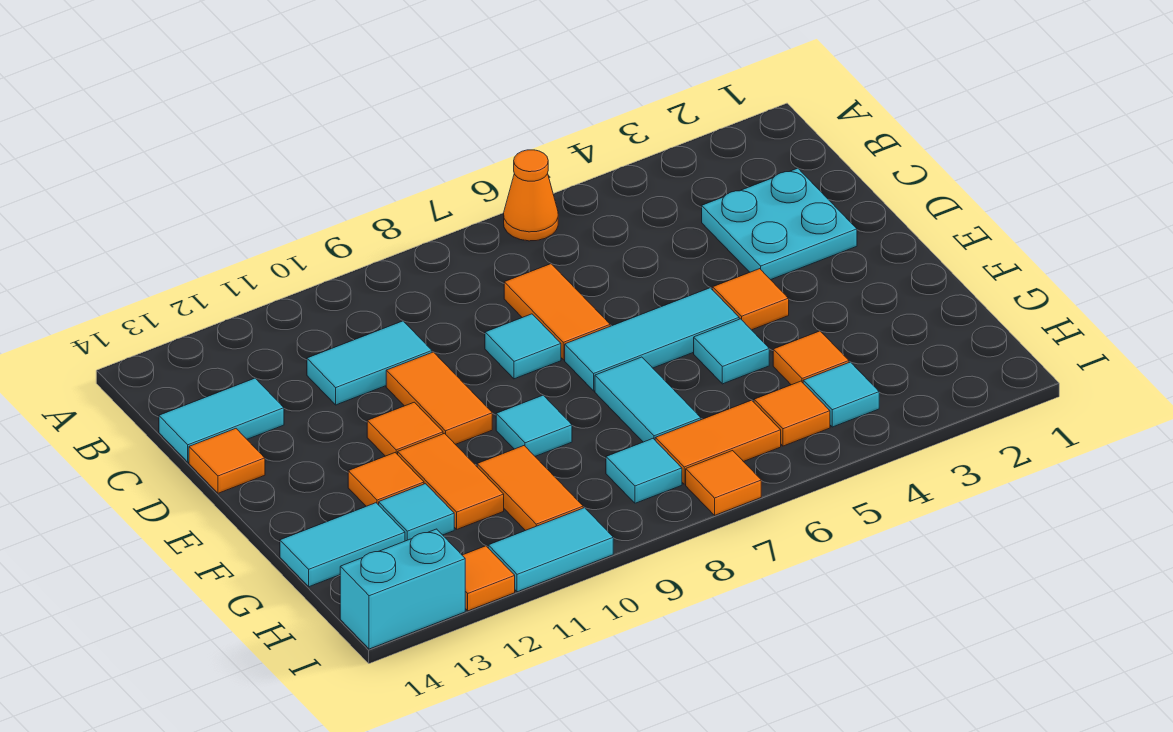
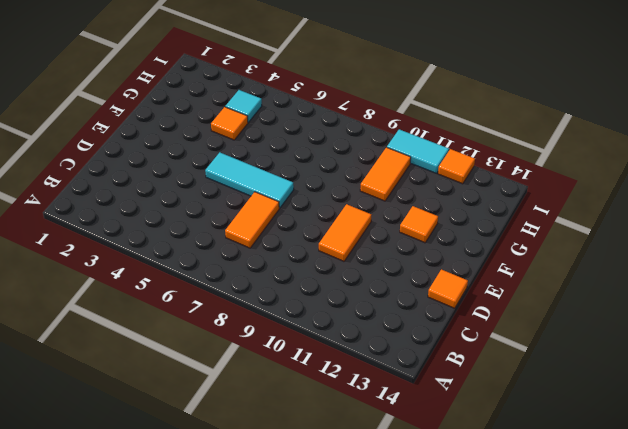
none -> orange cone A6 level 1
none -> cyan plate C2:D3 level 1
none -> cyan tile C10:C11 level 1

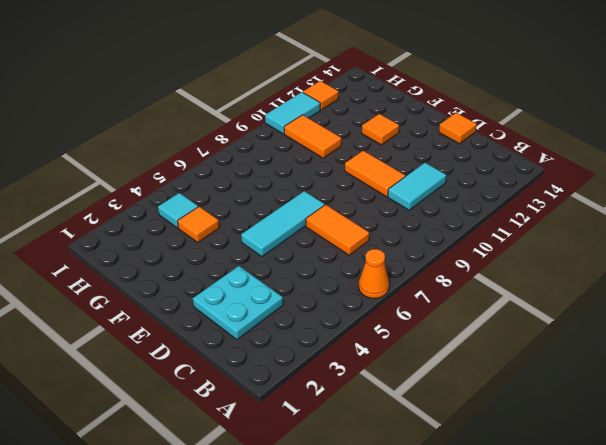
none -> cyan tile C13:C14 level 1
none -> cyan tile D8 level 1
none -> orange tile E4 level 1

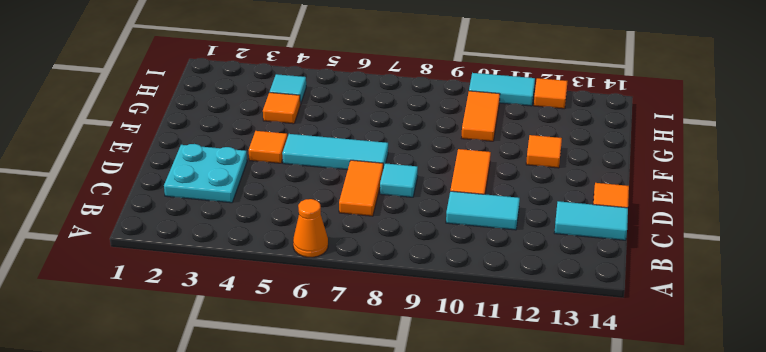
none -> orange tile E11 level 1
none -> cyan tile F5 level 1
none -> cyan tile F7:G7 level 1

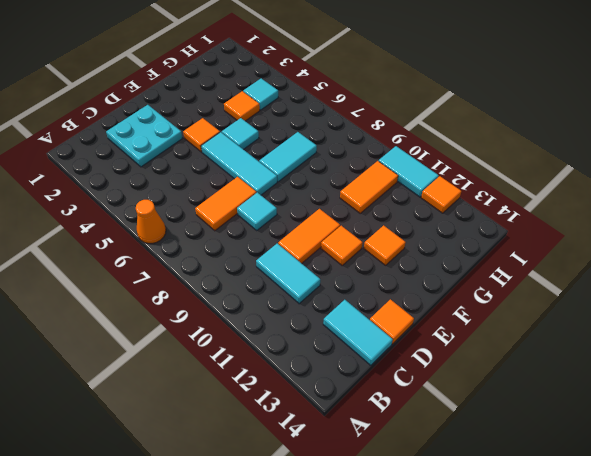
none -> cyan tile F9 level 1
none -> orange tile F11:G11 level 1
none -> cyan tile G12 level 1

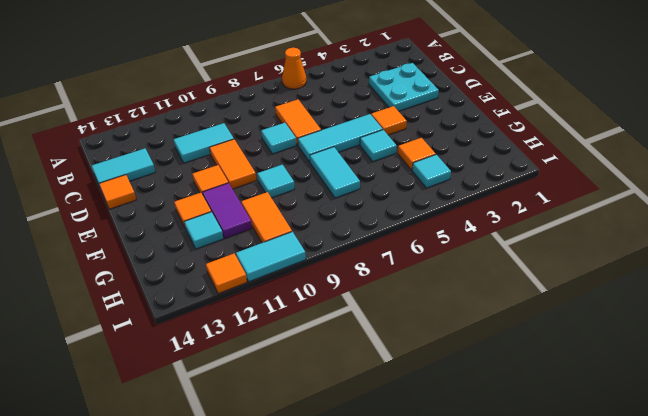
purple tile F11:G11 level 1 -> orange tile F11:G11 level 1
none -> cyan tile G13:G14 level 1
none -> orange tile H5 level 1
none -> orange tile H6:H7 level 1

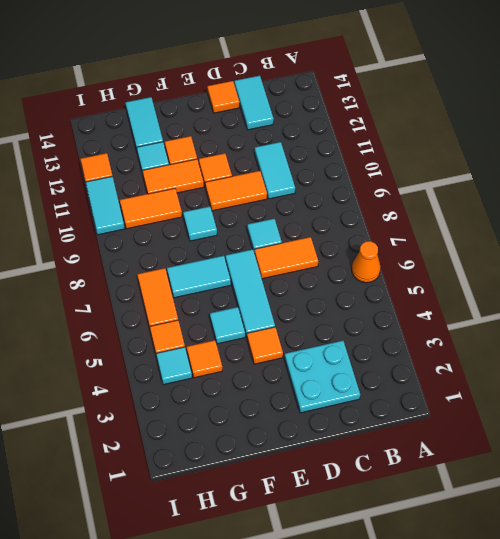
none -> cyan tile H8 level 1
none -> orange tile I7 level 1
none -> cyan brick I13:I14 level 1

